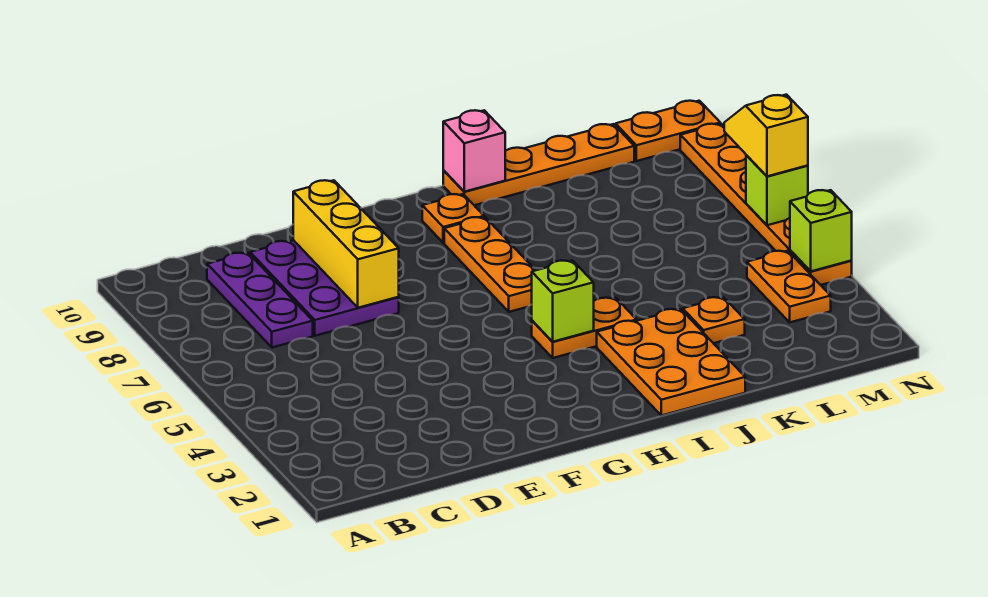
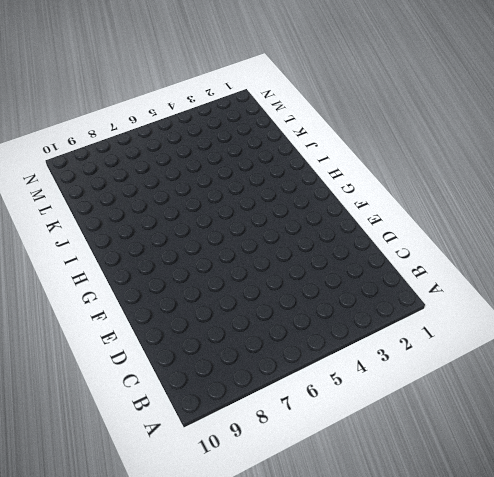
none -> purple plate C7:C9 level 1
none -> purple plate D7:E9 level 1
none -> orange plate H4:I4 level 1

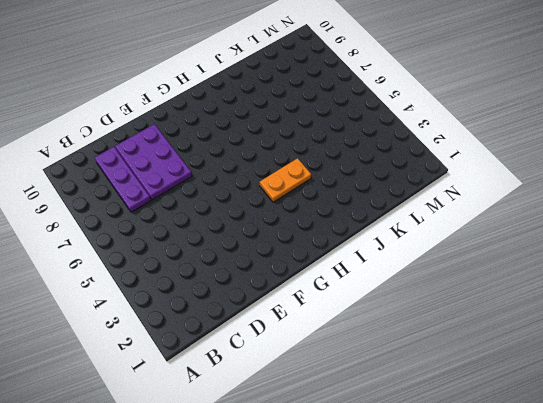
none -> orange plate H6:H8 level 1
none -> orange plate H9 level 1
none -> orange plate I1:J3 level 1

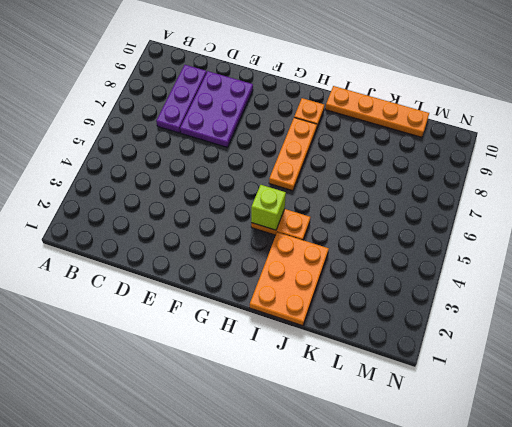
none -> orange plate K3 level 1
none -> orange plate M3:M4 level 1
none -> orange plate M10:N10 level 1

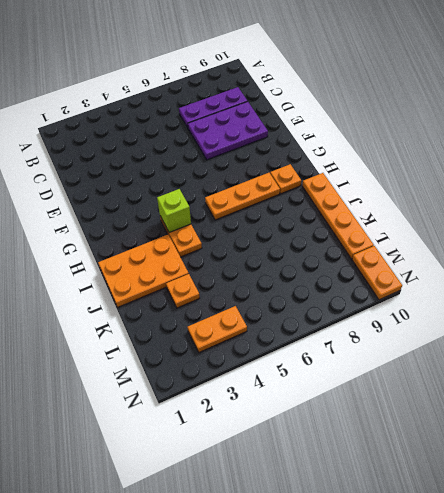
none -> orange plate N4:N9 level 1
none -> yellow brick E7:E9 level 2
none -> pink brick I10 level 2

